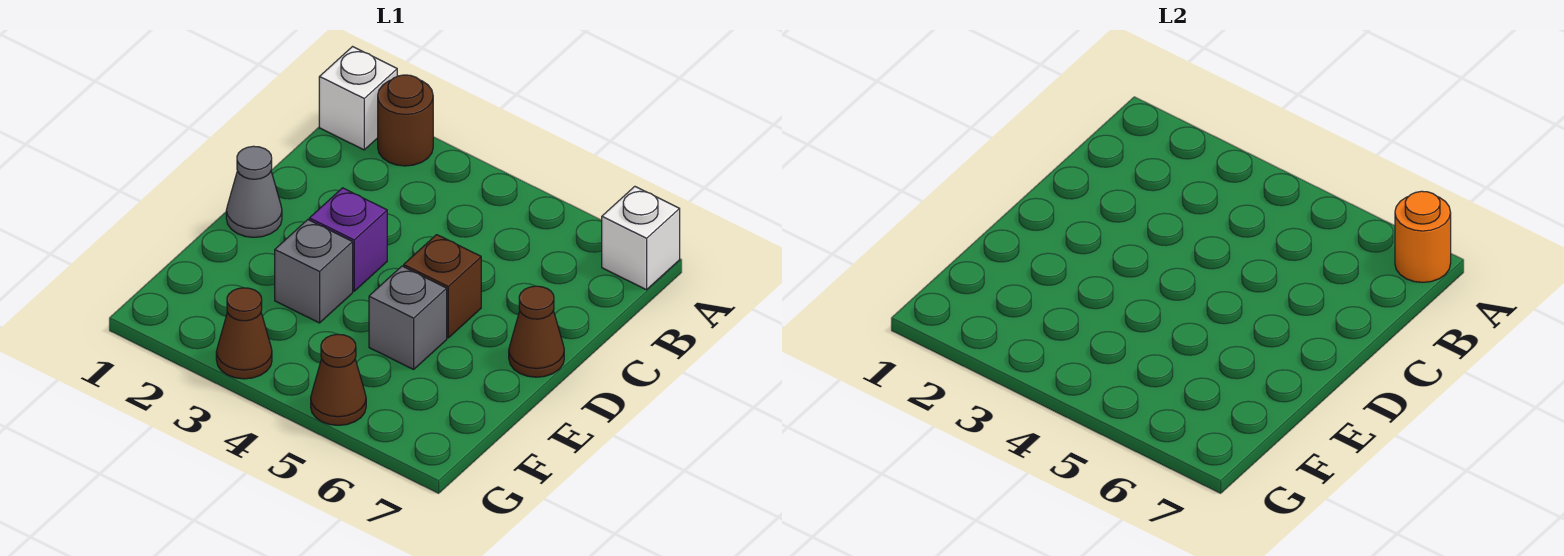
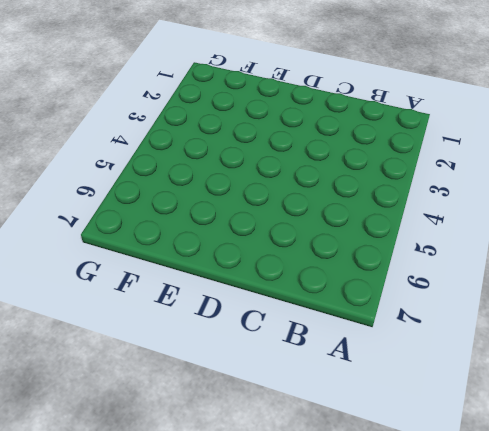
none -> white brick A1 level 1
none -> brown round brick A2 level 1
none -> white brick A7 level 1

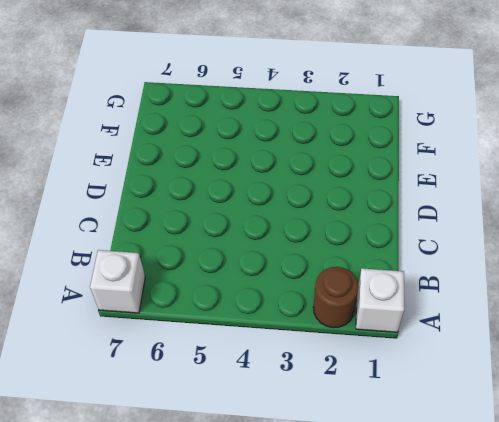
none -> grey cone D1 level 1
none -> purple brick D3 level 1
none -> brown brick D5 level 1

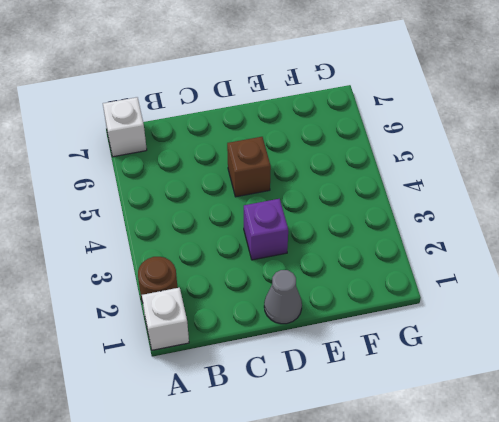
none -> brown cone D7 level 1
none -> grey brick E3 level 1
none -> grey brick E5 level 1

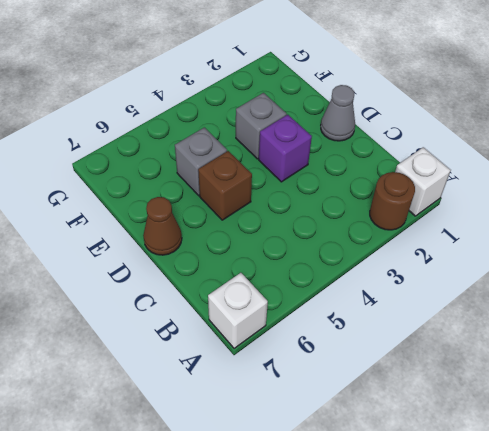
none -> brown cone G3 level 1
none -> brown cone G5 level 1
none -> orange round brick A7 level 2

